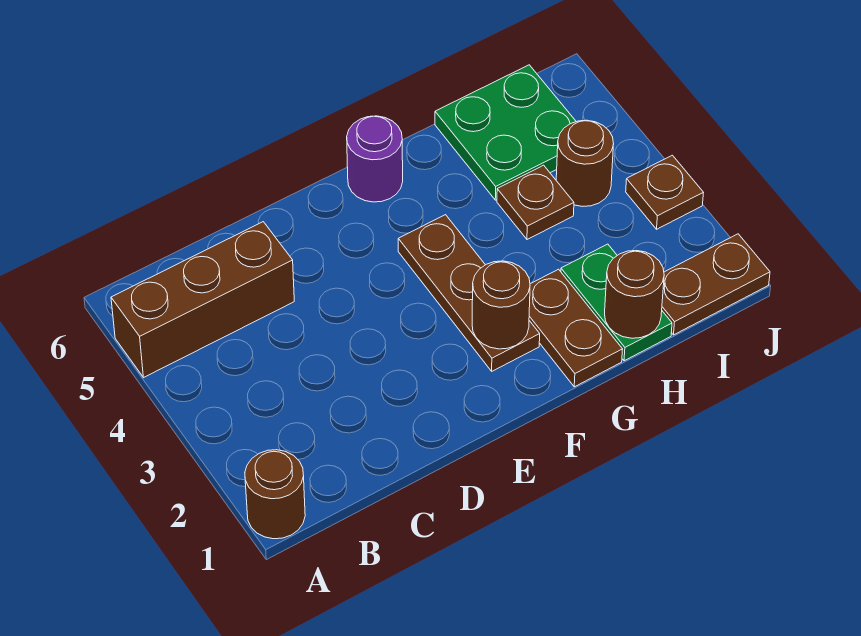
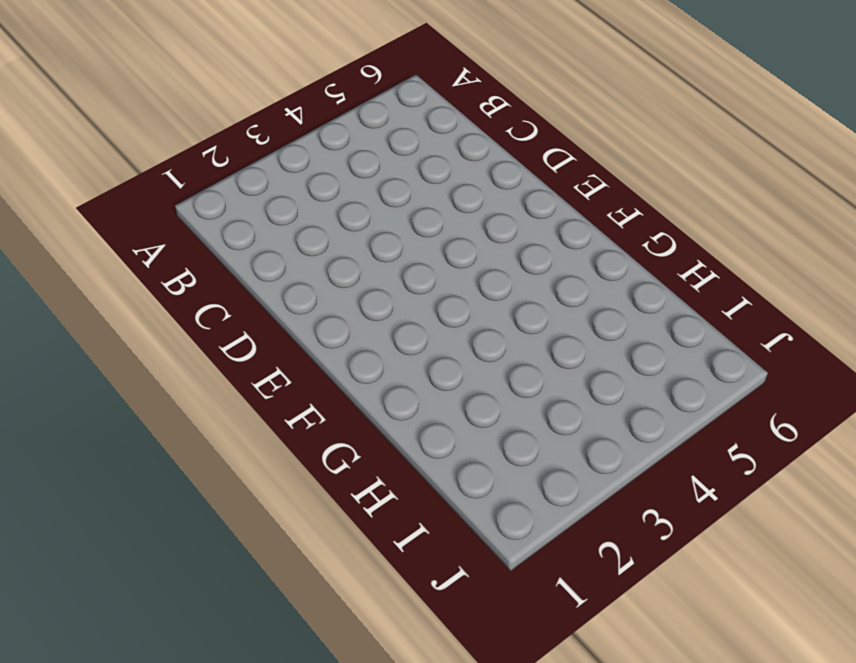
none -> brown round brick A1 level 1
none -> brown brick A5:C5 level 1
none -> brown plate F2:F4 level 1

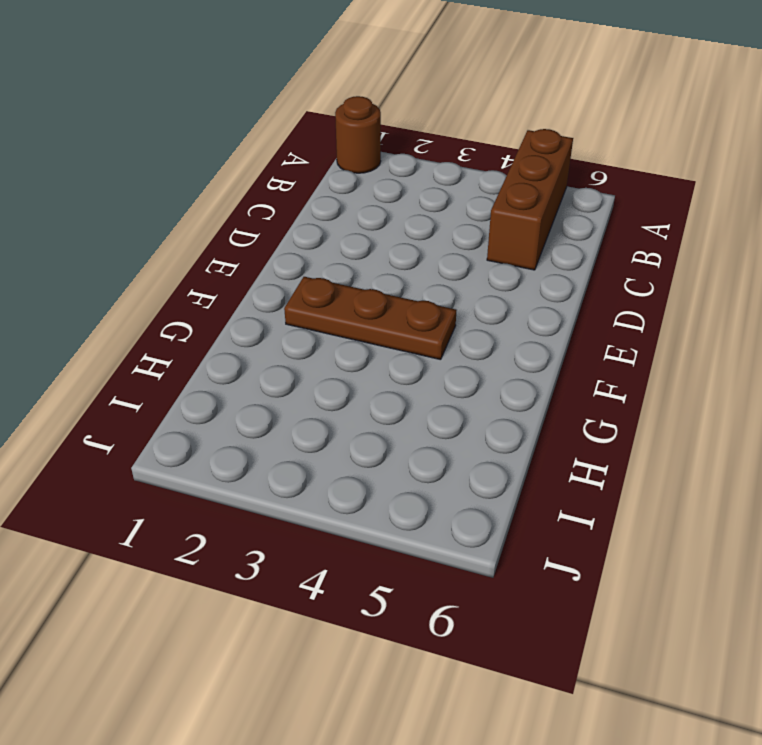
none -> purple round brick F6 level 1
none -> brown plate G1:G2 level 1
none -> green plate H1:H2 level 1

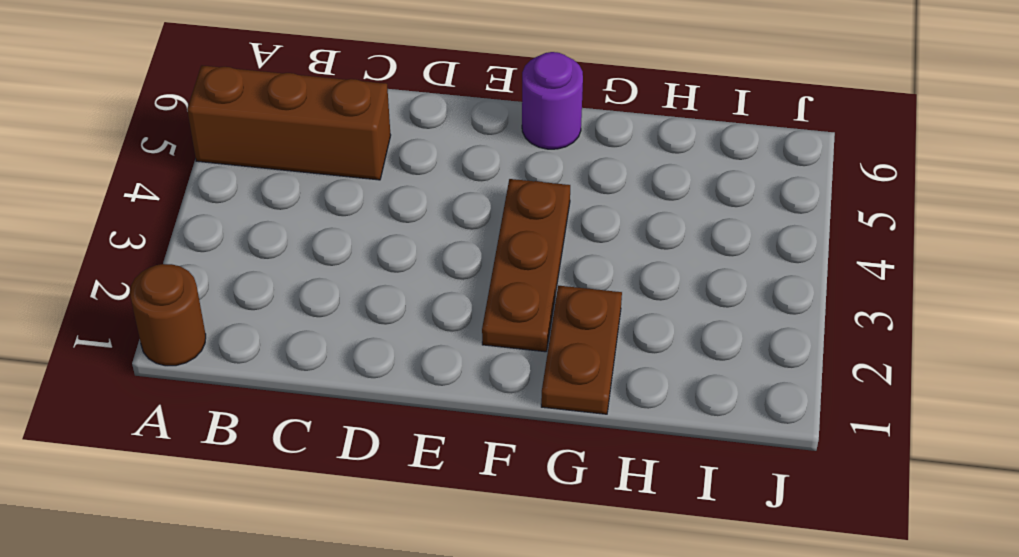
none -> green plate H1:H2 level 1
none -> brown plate H4 level 1
none -> green plate H5:I6 level 1

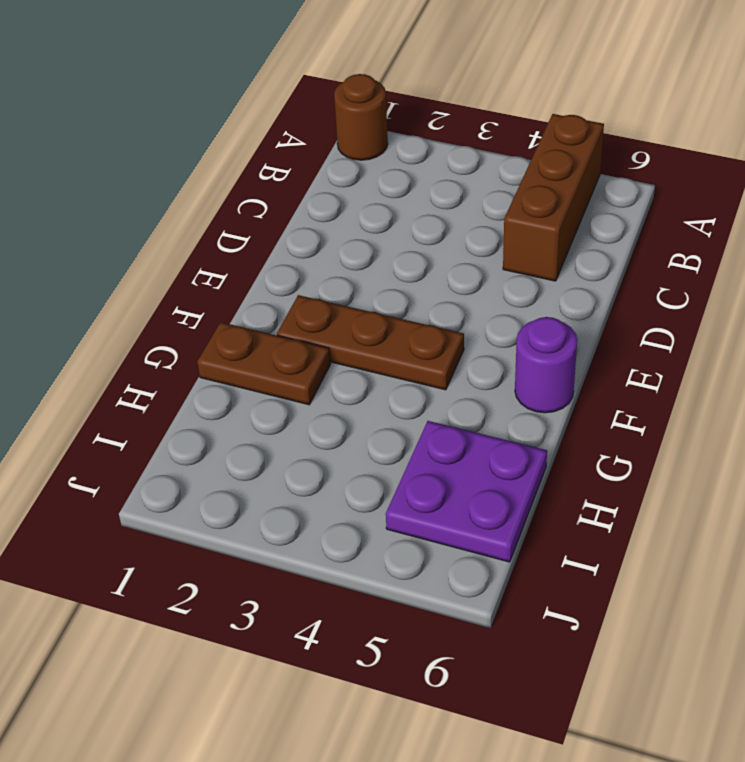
purple plate H5:I6 level 1 -> green plate H5:I6 level 1
none -> green plate H1:H2 level 1
none -> brown plate H4 level 1
none -> brown plate I1:J1 level 1

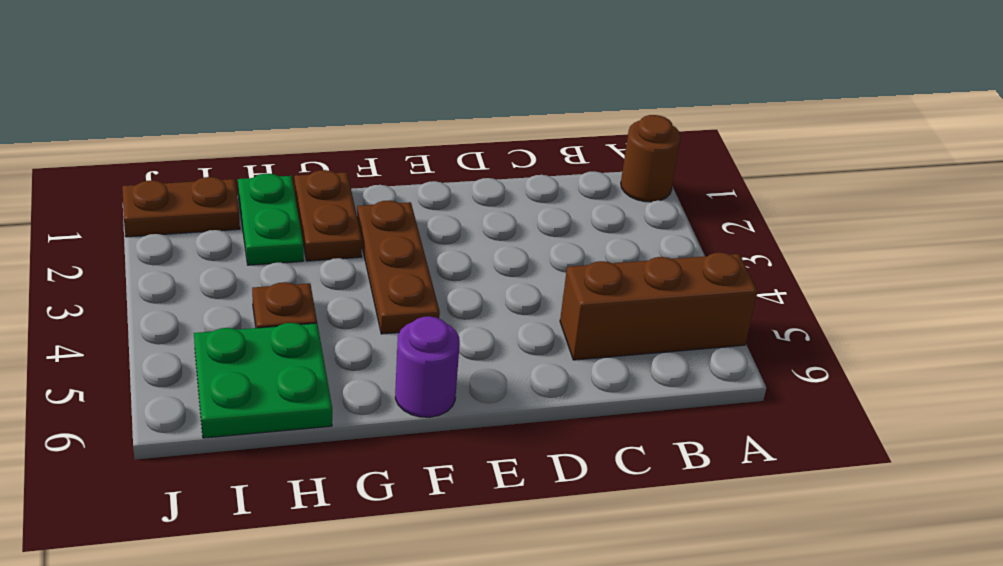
none -> brown round brick I4 level 1
none -> brown plate J3 level 1
none -> brown round brick F2 level 2

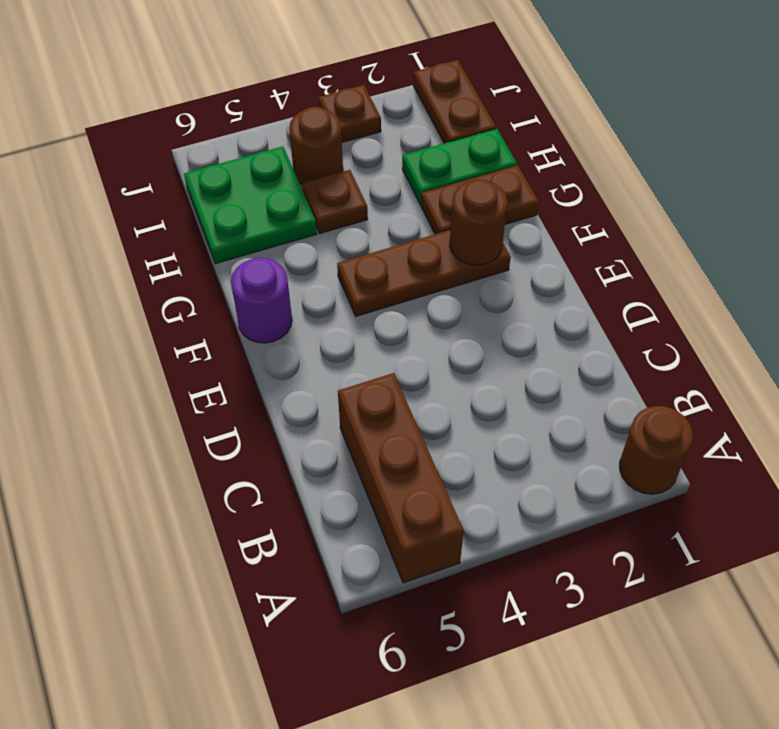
none -> brown round brick H1 level 2

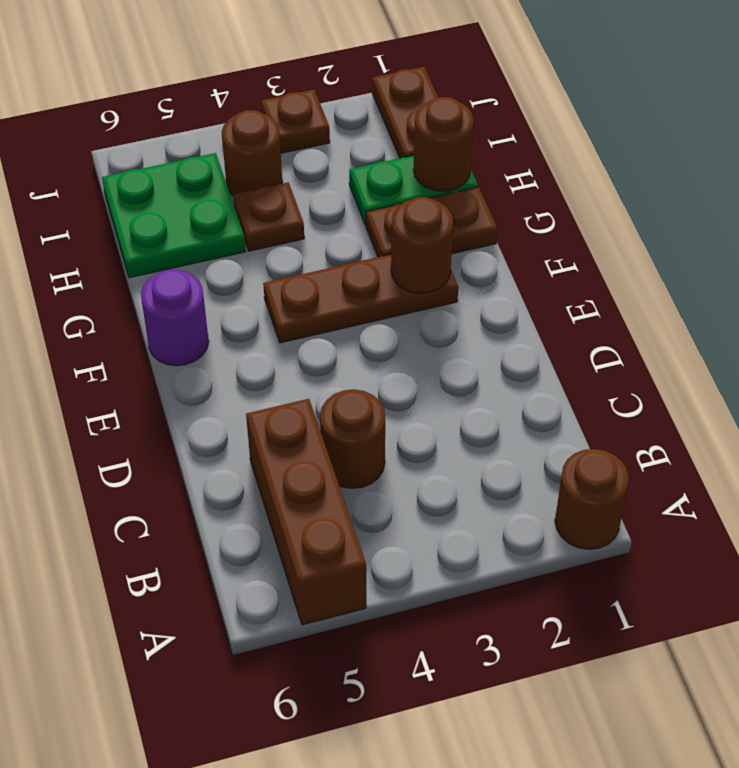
brown round brick C4 level 1 -> none

